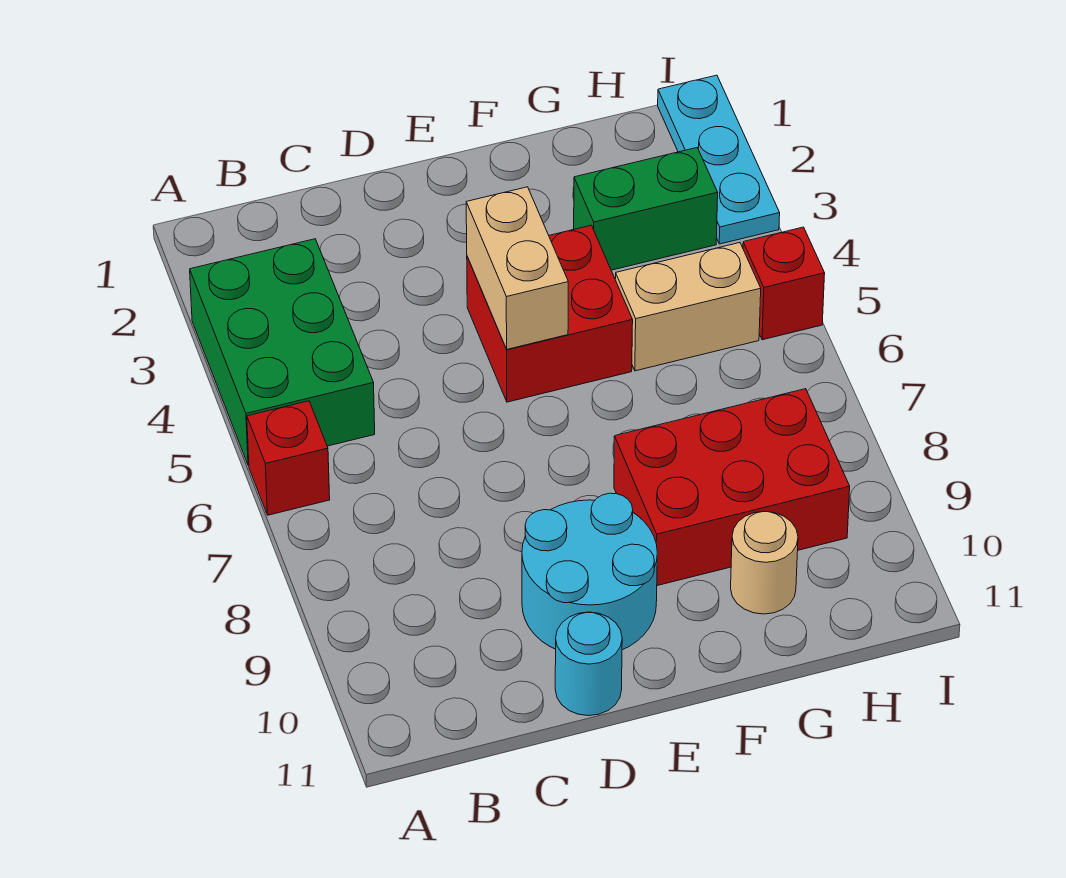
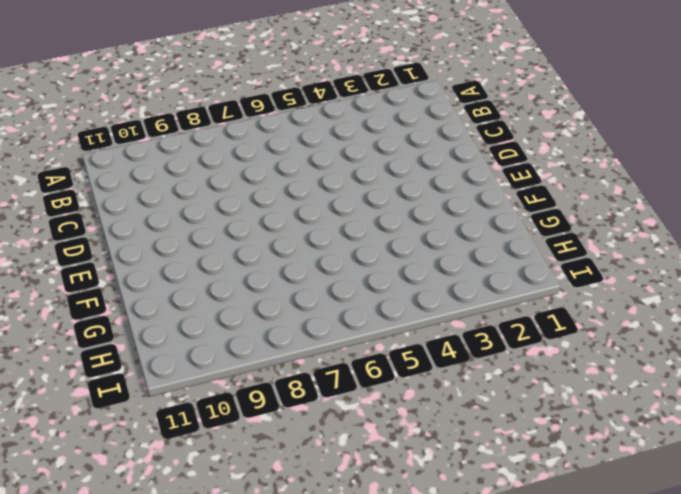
none -> green brick A3:B5 level 1
none -> red brick A6 level 1
none -> cyan round brick D9:E10 level 1

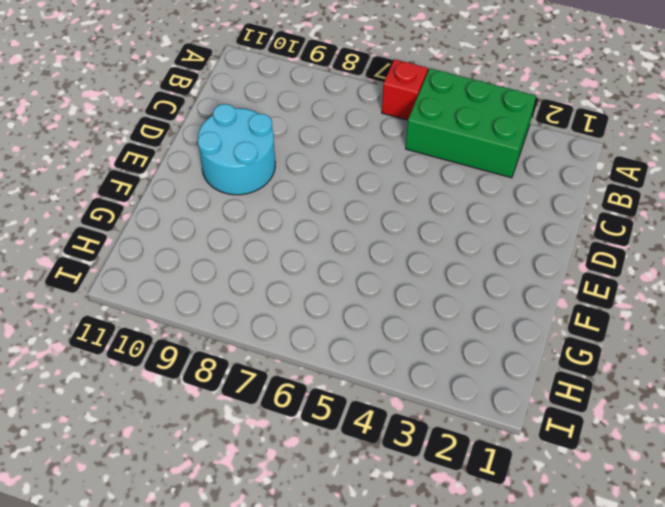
none -> cyan round brick D11 level 1
none -> red brick E4:F5 level 1
none -> red brick F8:H9 level 1

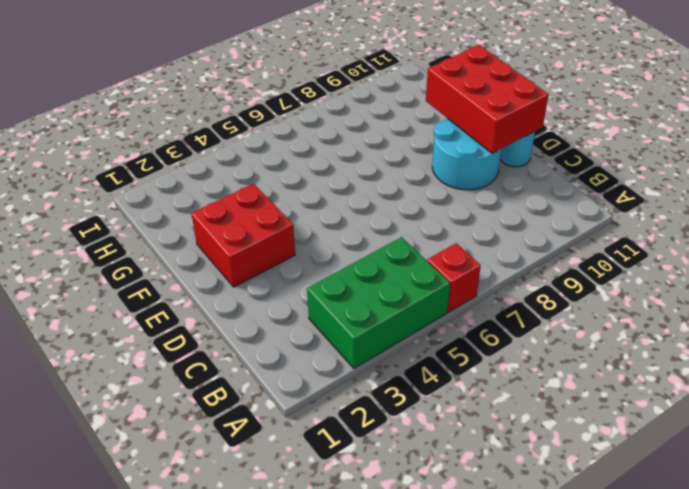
red brick D10:F11 level 2 -> red brick F8:H9 level 1
red brick E2:F3 level 1 -> red brick E4:F5 level 1
none -> green brick G3:H3 level 1
none -> tan brick G5:H5 level 1
none -> tan round brick G10 level 1

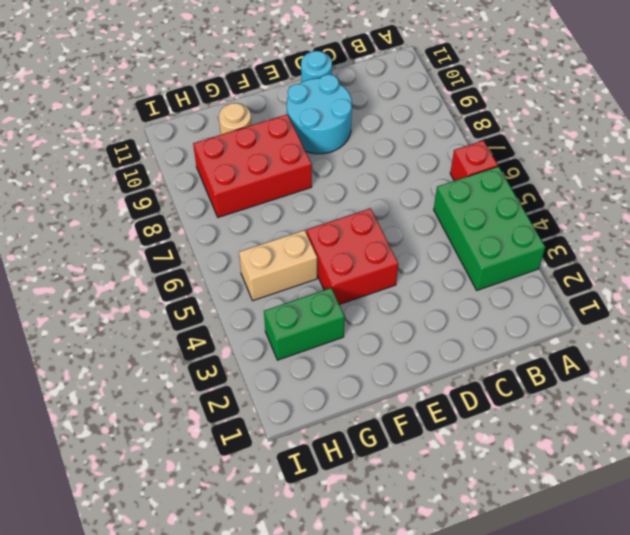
none -> cyan plate I1:I3 level 1
none -> red brick I5 level 1
none -> tan brick E4:E5 level 2

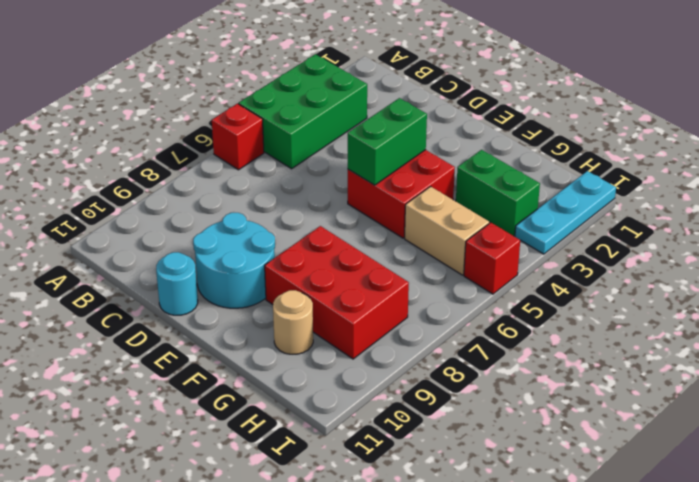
green brick E4:E5 level 2 -> tan brick E4:E5 level 2

